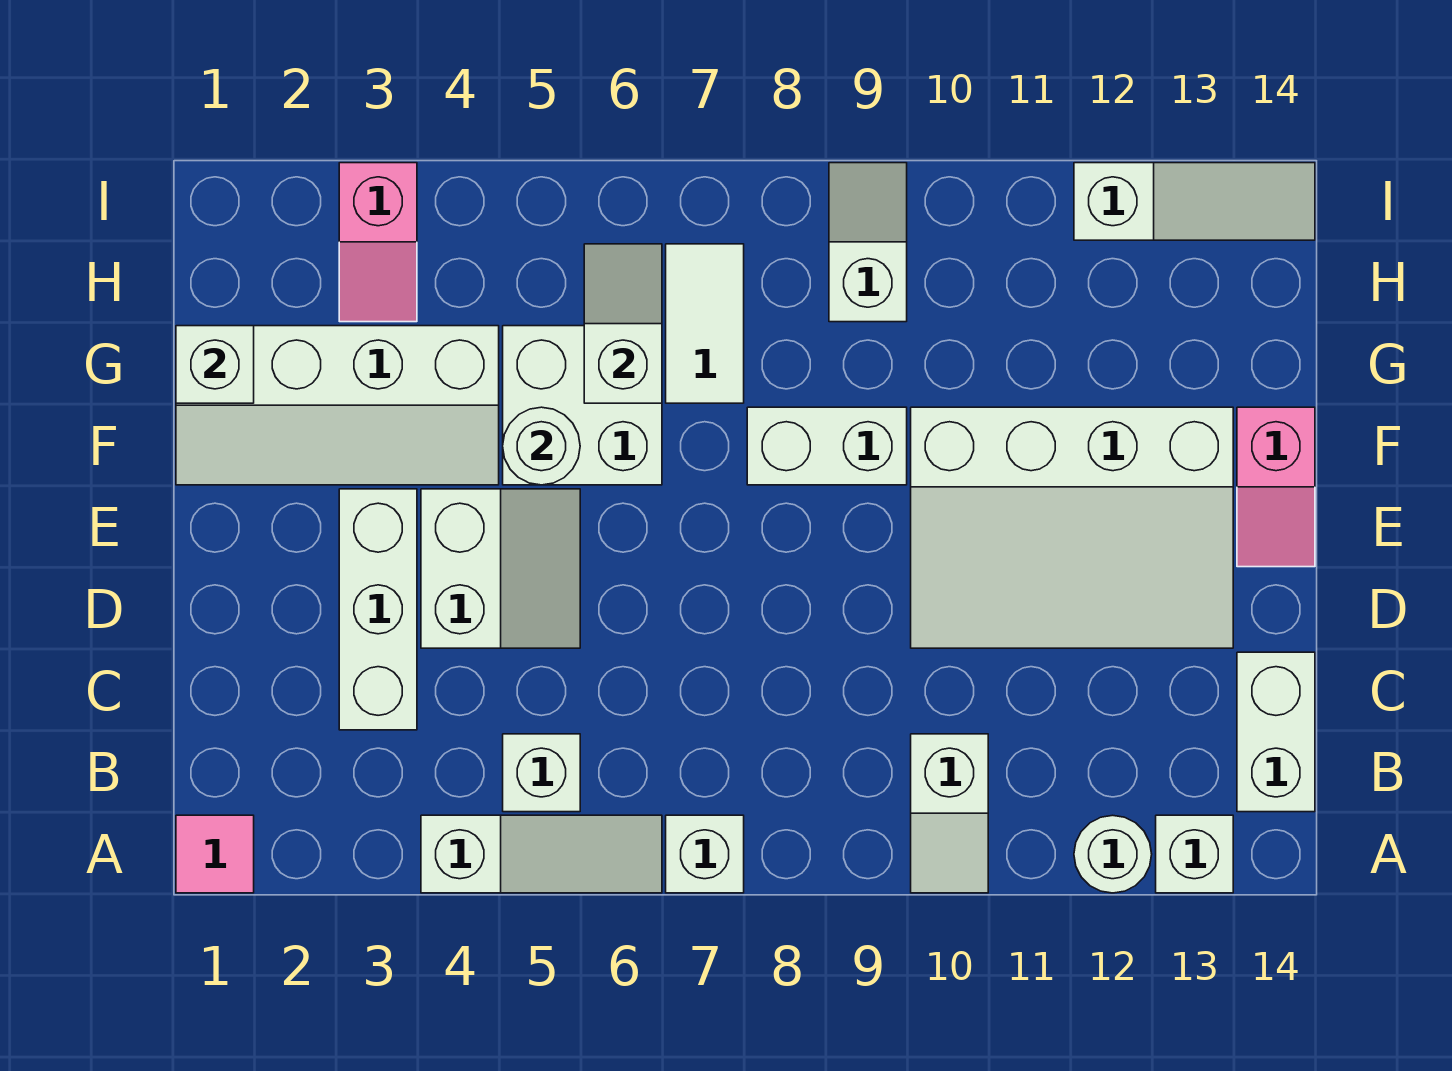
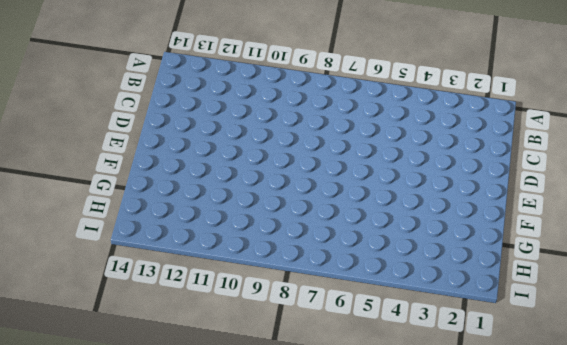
none -> pink tile A1 level 1
none -> white slope A4:A6 level 1 top 4
none -> white brick A7 level 1

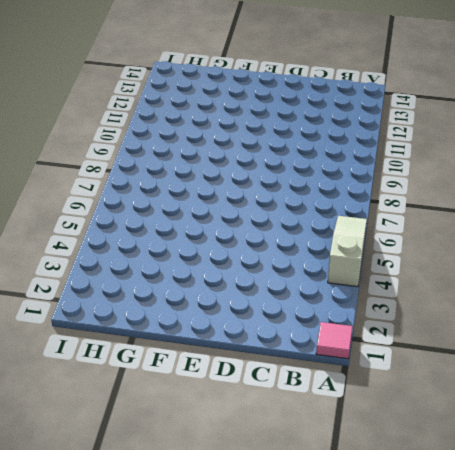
none -> white brick A7 level 1
none -> white slope A10:B10 level 1 top B
none -> white round brick A12 level 1

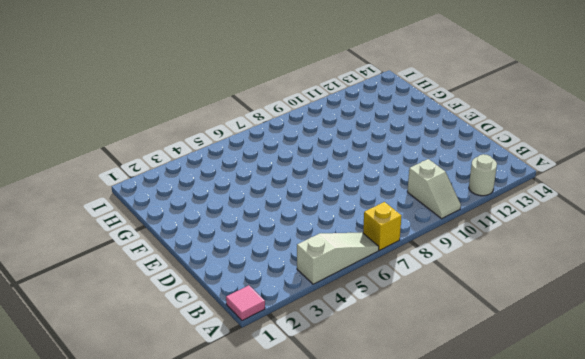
yellow brick A7 level 1 -> white brick A7 level 1
none -> white brick A13 level 1
none -> white brick B5 level 1
none -> white brick B14:C14 level 1

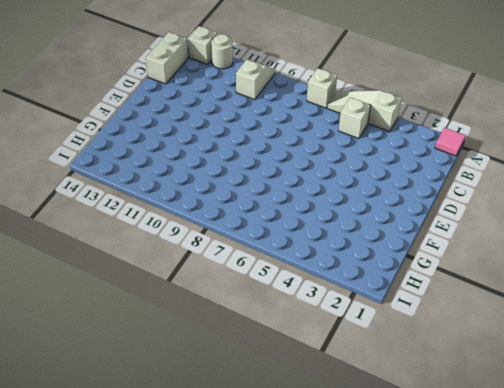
none -> white brick C3:E3 level 1
none -> white slope D4:E5 level 1 top 4
none -> white slope D10:F13 level 1 top F

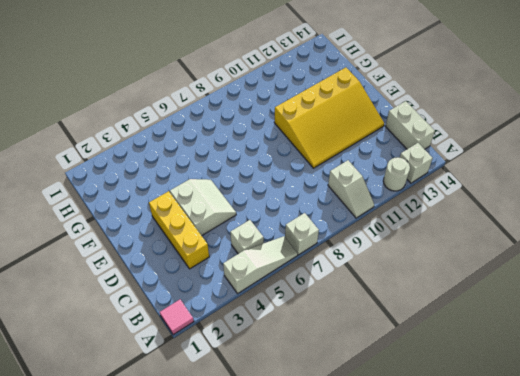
yellow brick C3:E3 level 1 -> white brick C3:E3 level 1
yellow slope D10:F13 level 1 top F -> white slope D10:F13 level 1 top F
none -> pink slope E14:F14 level 1 top F
none -> white slope F1:G4 level 1 top G
none -> white brick F5:G6 level 1

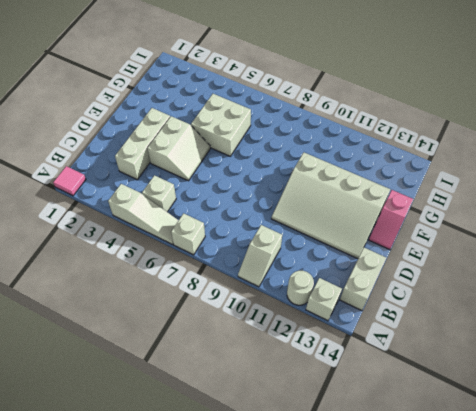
none -> white slope F1:G4 level 1 top G
none -> white brick F8:F9 level 1
none -> white tile G7:H7 level 1

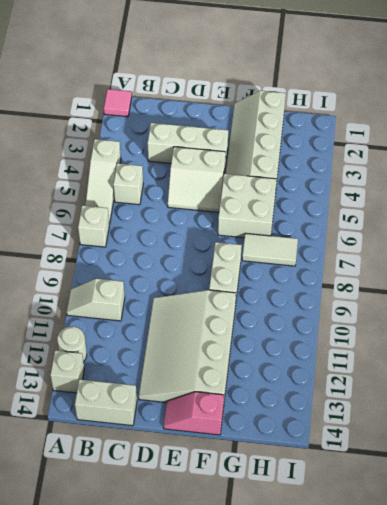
none -> pink slope H3:I3 level 1 top I
none -> white slope H9:I9 level 1 top H
none -> white slope I12:I14 level 1 top 12

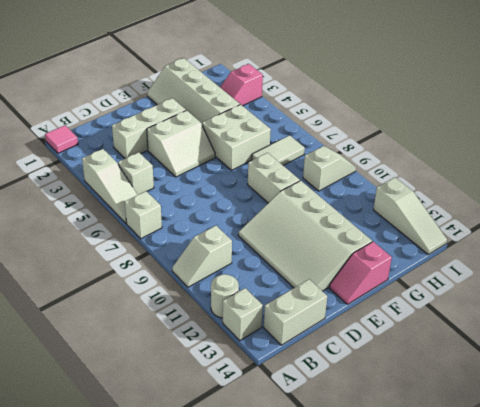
none -> white round brick F5 level 2
none -> white brick G1 level 2
none -> white slope G6:H6 level 2 top G

